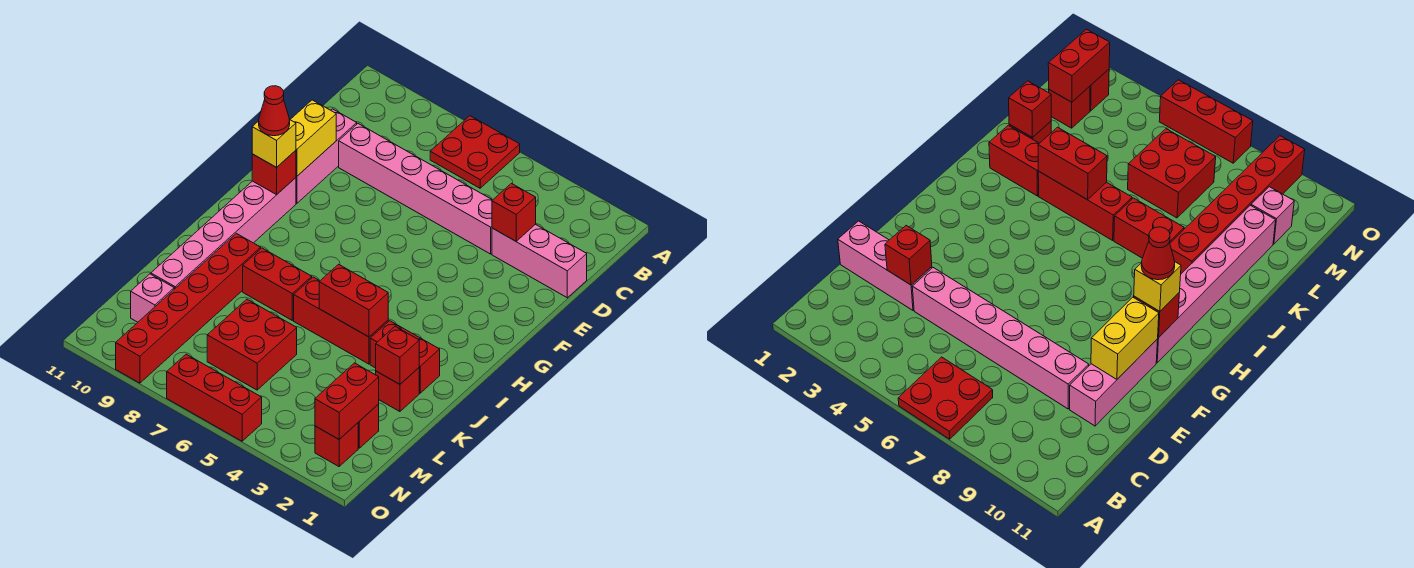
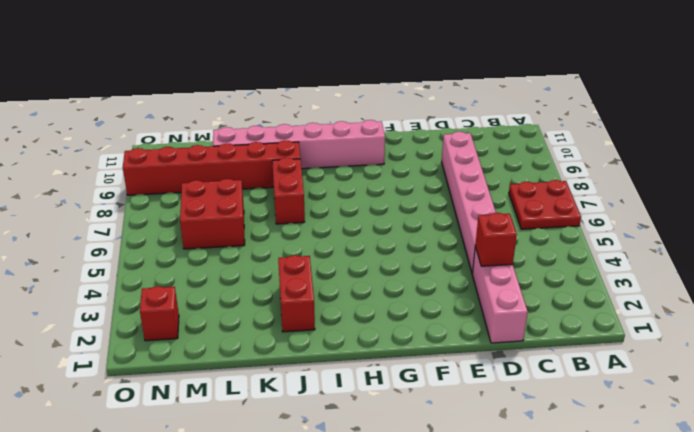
none -> pink brick D10:F10 level 1
none -> red brick J4:J6 level 1
none -> red brick K2 level 1

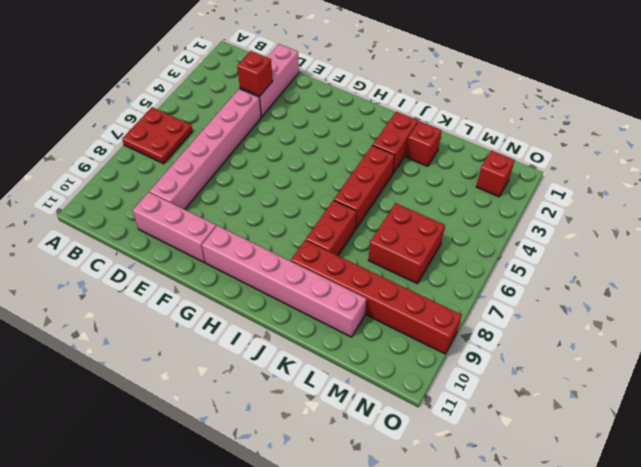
none -> red brick M2 level 1
none -> pink brick M10 level 1
none -> red brick O5:O7 level 1

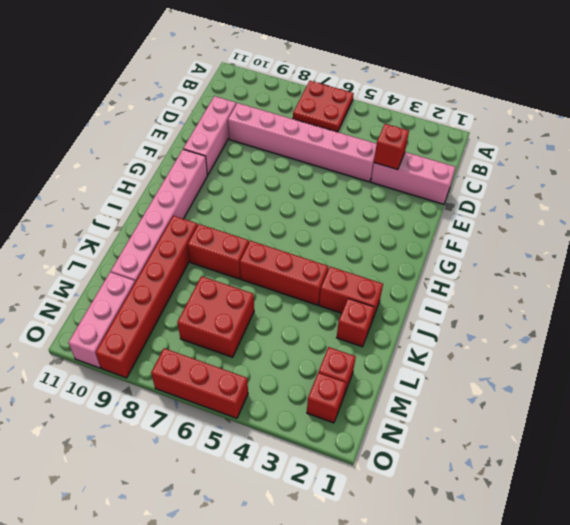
pink brick M10:O10 level 1 -> pink brick M10 level 1
none -> yellow brick E10:F10 level 2
none -> red brick G10 level 2
none -> red brick J4:J5 level 2

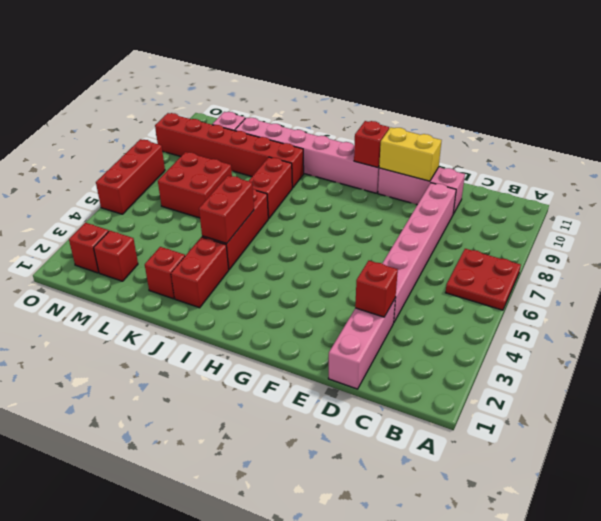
none -> red brick K2 level 2
none -> red brick M2:N2 level 2
none -> yellow brick G10 level 3

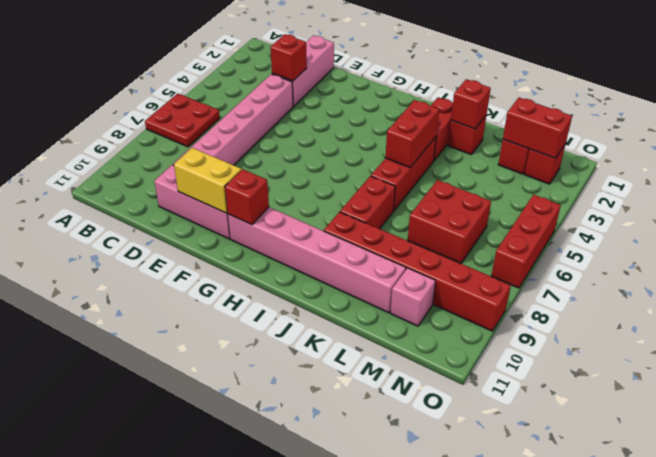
none -> yellow brick G10 level 3
none -> red cone G10 level 4

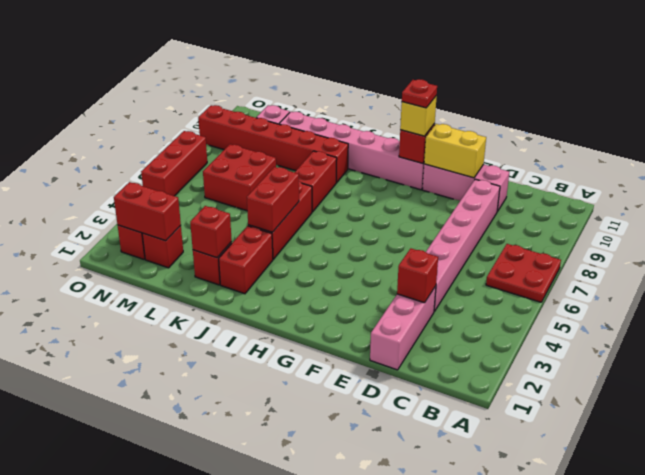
red plate G10 level 4 -> red cone G10 level 4

